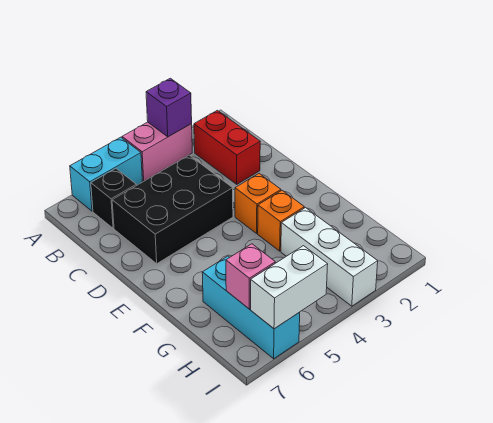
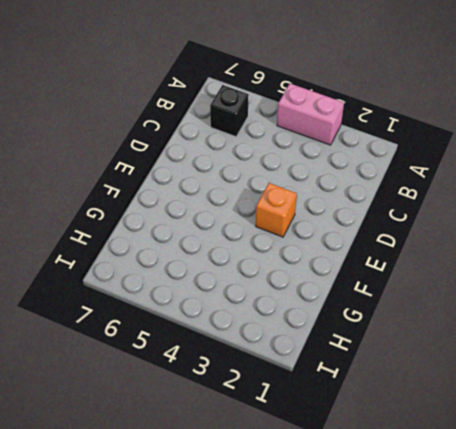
none -> cyan brick A5:A6 level 1
none -> red brick B2:C2 level 1
none -> black brick C4:D6 level 1

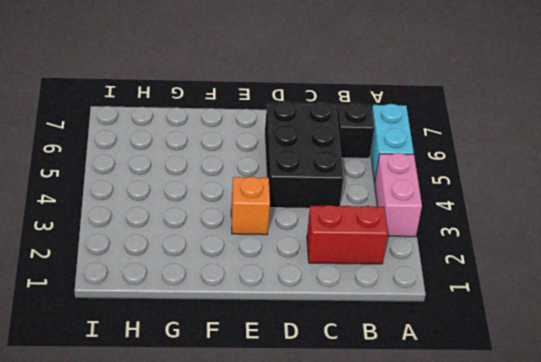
none -> orange brick F3 level 1
none -> white brick G3:I3 level 1
none -> cyan brick G6:I6 level 1

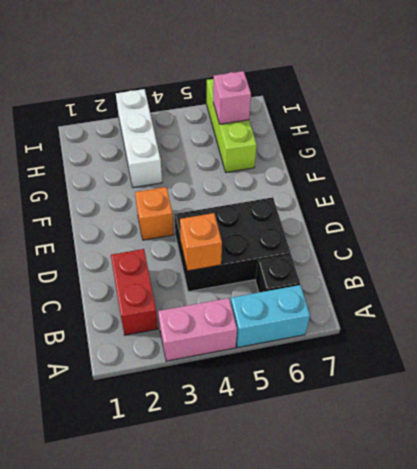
orange brick C4 level 2 -> orange brick F3 level 1
lime brick G6:I6 level 1 -> cyan brick G6:I6 level 1
none -> purple brick A3 level 2
none -> white brick I5:I6 level 2

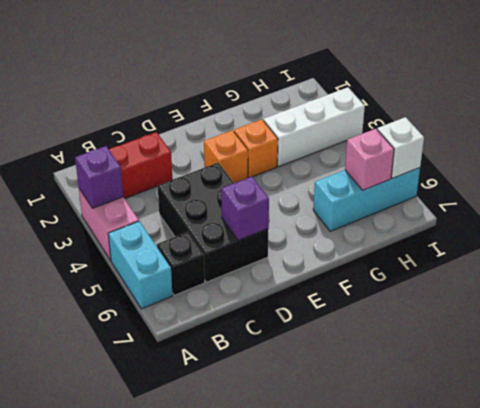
purple brick D6 level 2 -> none
white brick I6 level 2 -> white brick I5:I6 level 2

